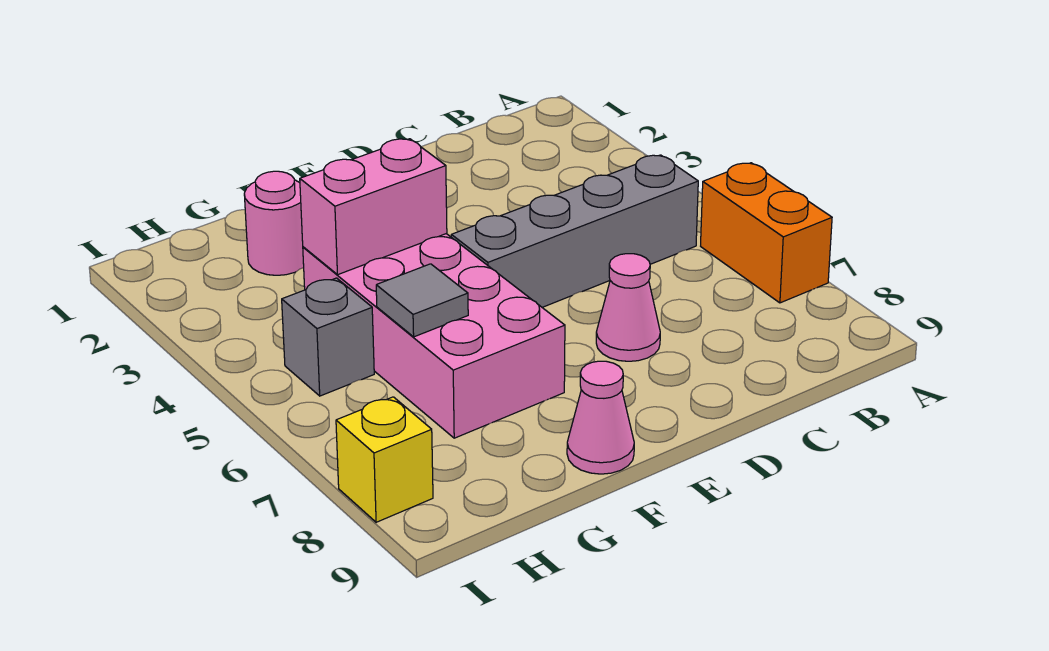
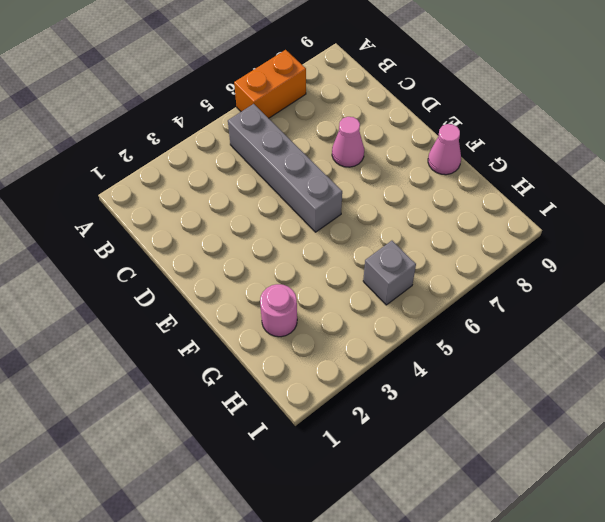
none -> pink brick F4:G7 level 1
none -> yellow brick I8 level 1

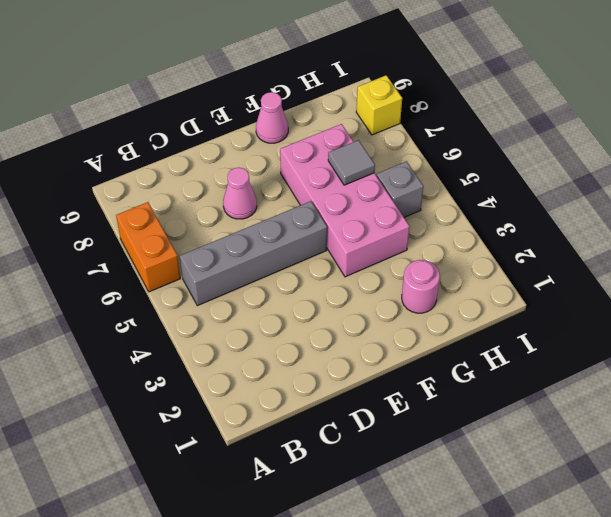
none -> pink brick F4:G4 level 2

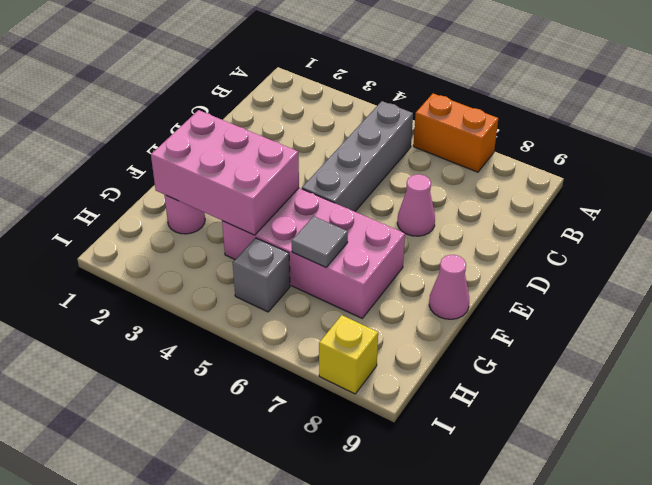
pink brick F2:G4 level 2 -> pink brick F4:G4 level 2

